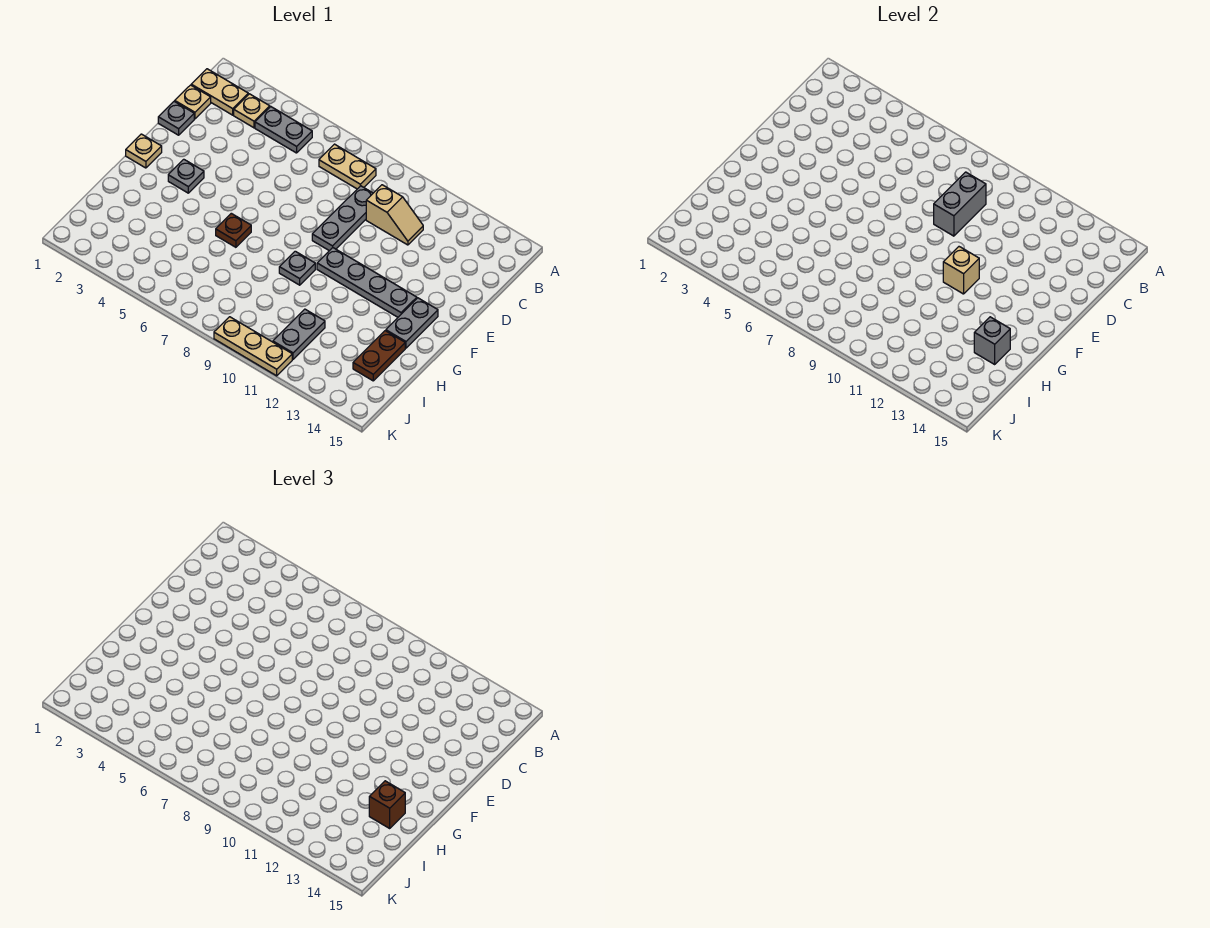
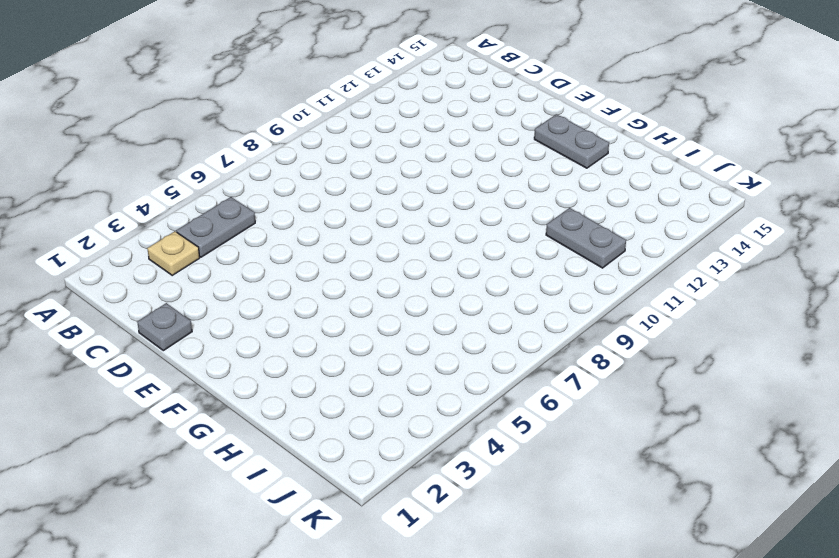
none -> tan plate B1:B2 level 1
none -> tan plate B7:B8 level 1
none -> tan plate C1 level 1

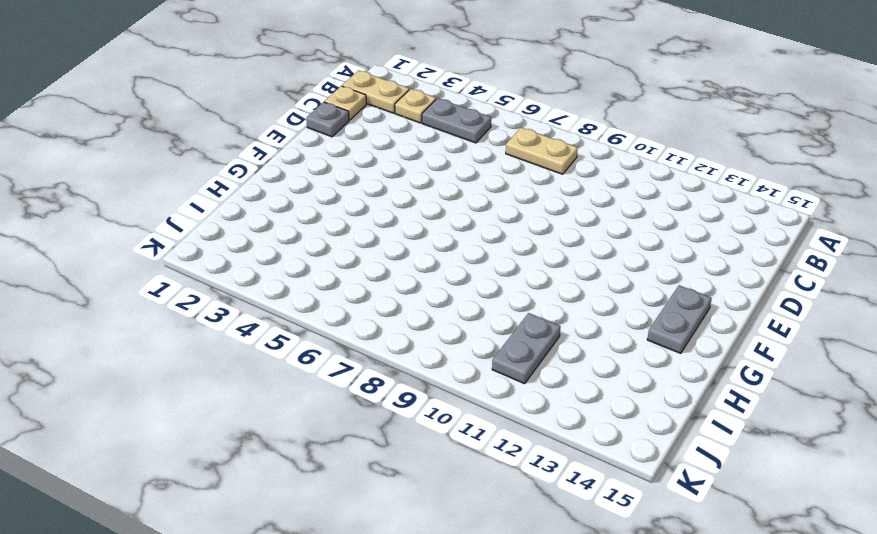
none -> grey plate C9:E9 level 1
none -> tan slope C10:C11 level 1 top 10
none -> tan plate F1 level 1

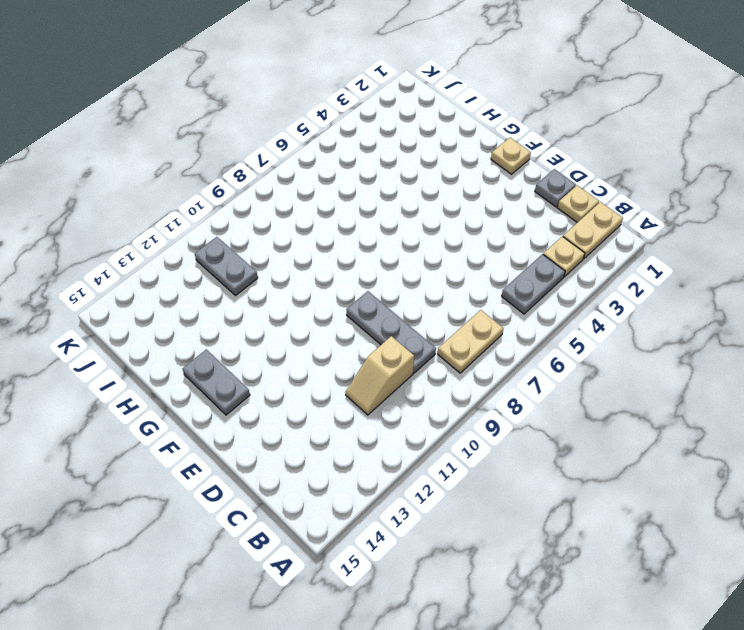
none -> grey plate F3 level 1
none -> grey plate F10:F13 level 1
none -> brown plate G6 level 1

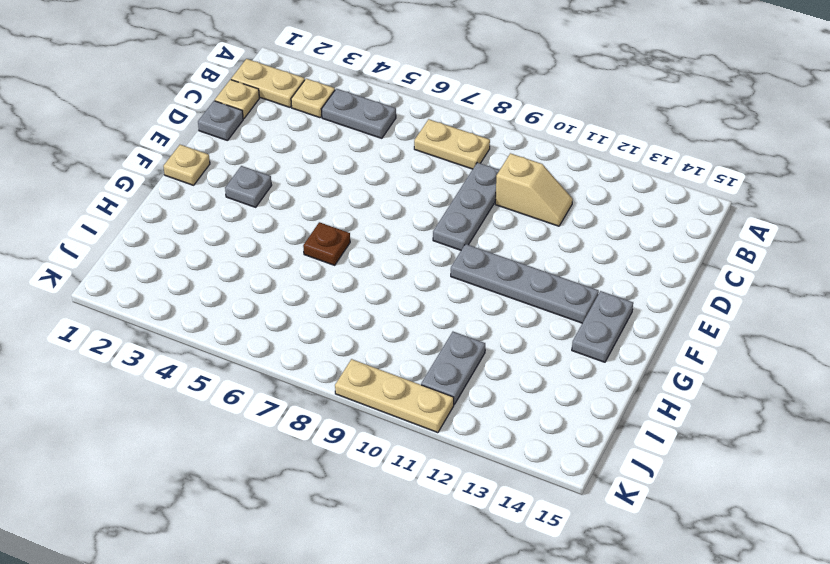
none -> grey plate G9 level 1
none -> brown plate H14:I14 level 1
none -> grey brick C9:D9 level 2

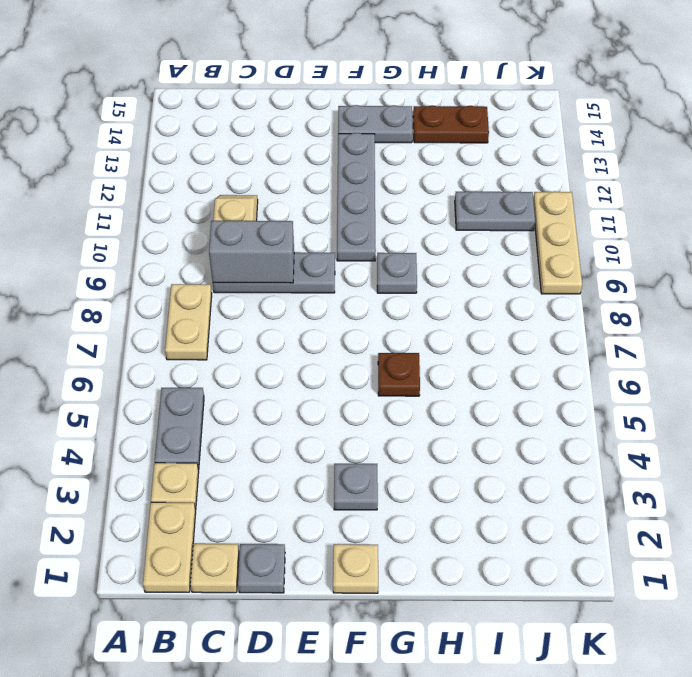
none -> tan brick F11 level 2
none -> grey brick H14 level 2
none -> brown brick H14 level 3

